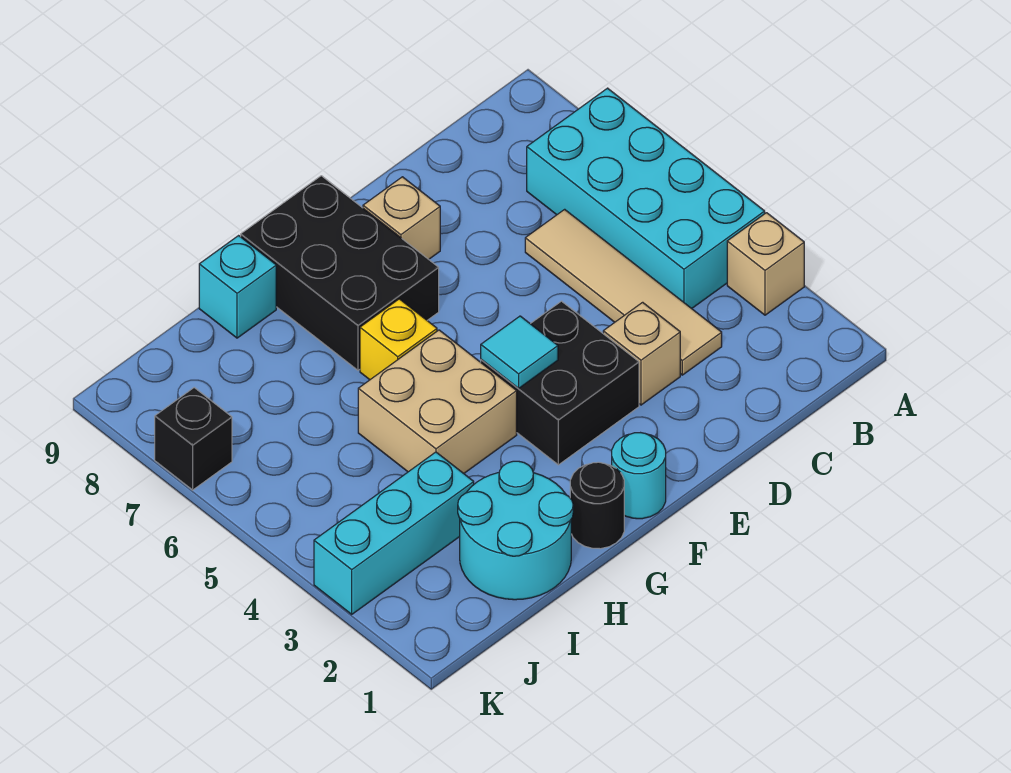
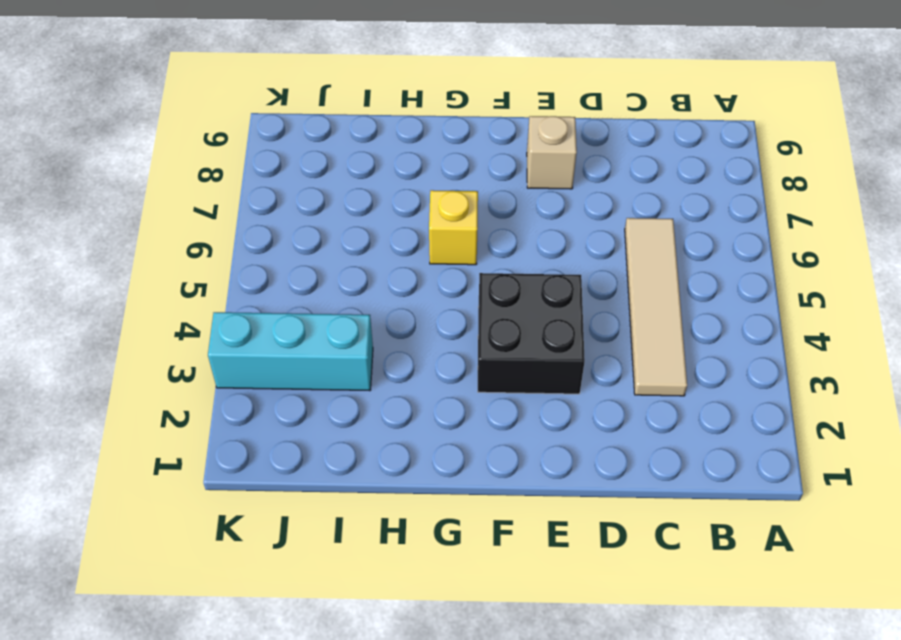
none -> tan brick A3 level 1
none -> cyan brick A4:B7 level 1
none -> tan brick D3 level 1

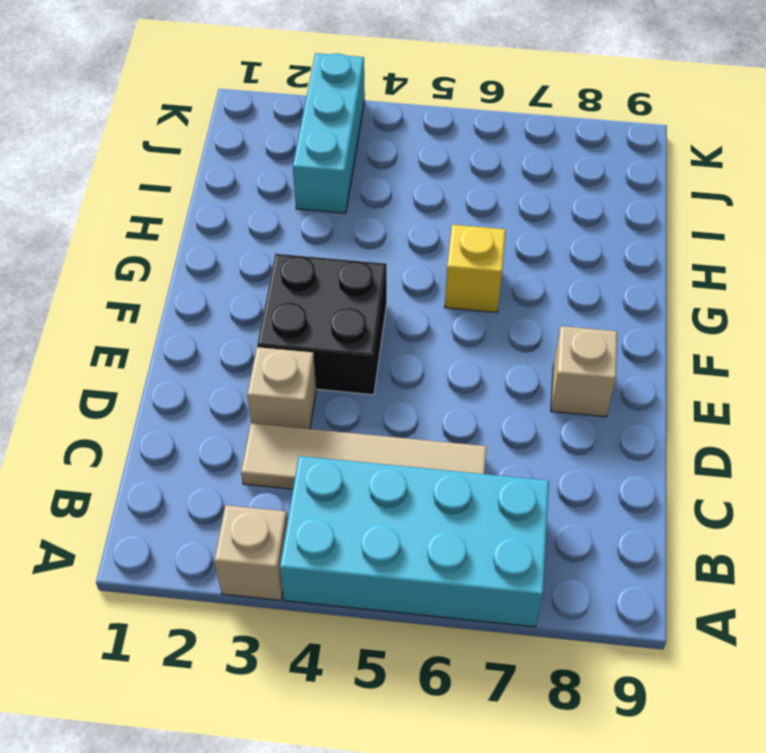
none -> cyan round brick F1 level 1
none -> black brick F7:G9 level 1
none -> black round brick G1 level 1

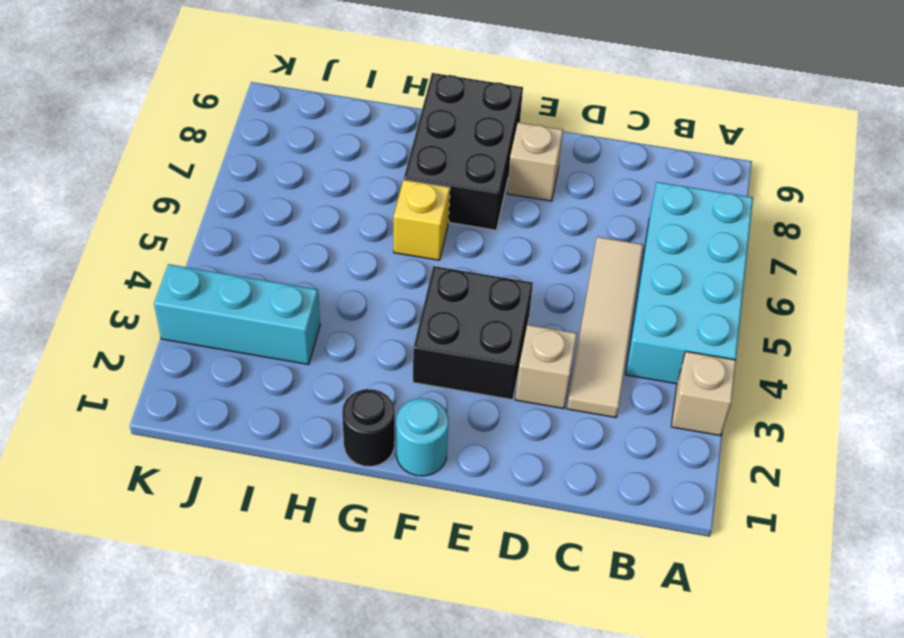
none -> tan brick G4:H5 level 1
none -> cyan round brick H1:I2 level 1
none -> cyan brick H9 level 1

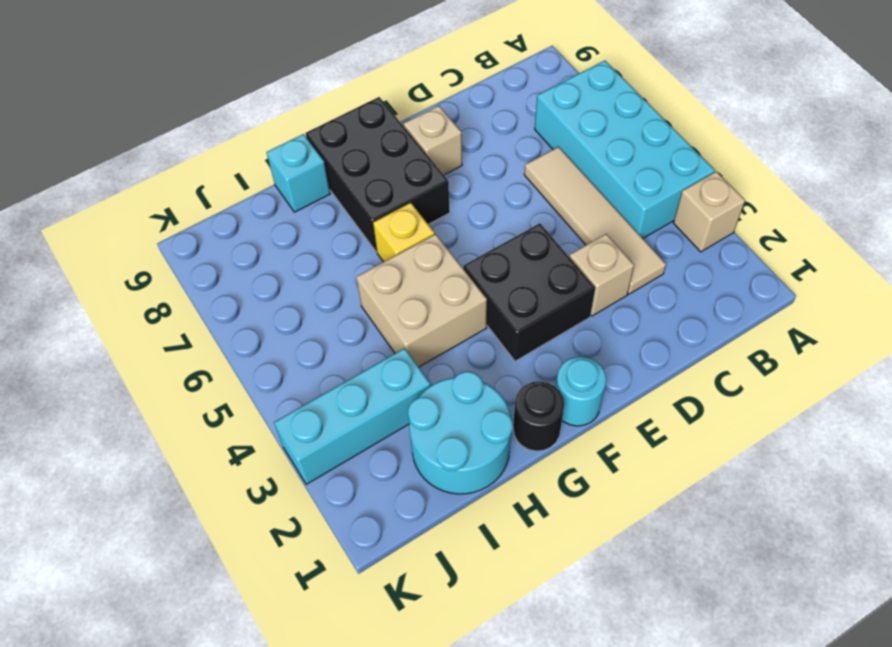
none -> black brick K7 level 1
none -> cyan tile F4 level 2

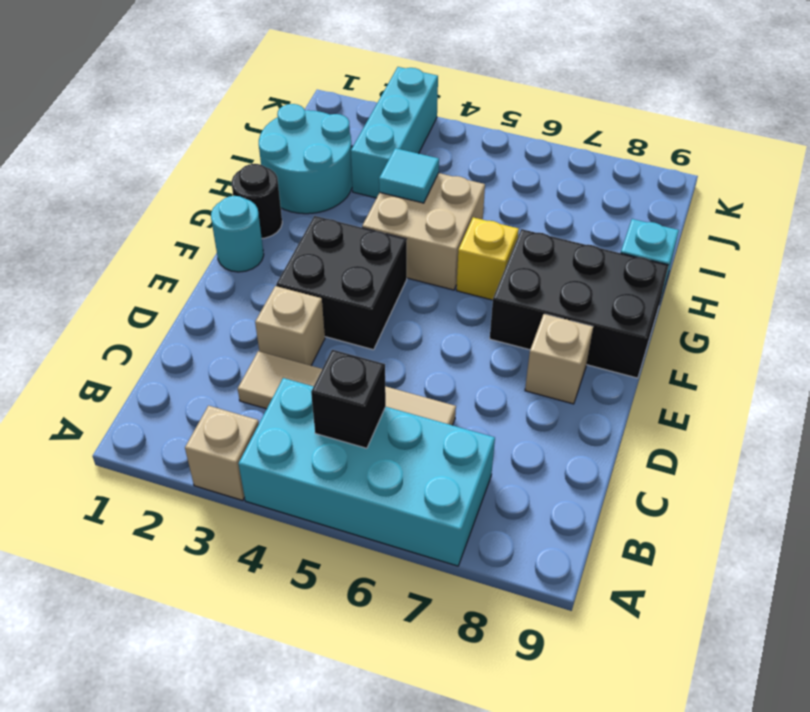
black brick B5 level 2 -> black brick K7 level 1
cyan tile H4 level 2 -> cyan tile F4 level 2

